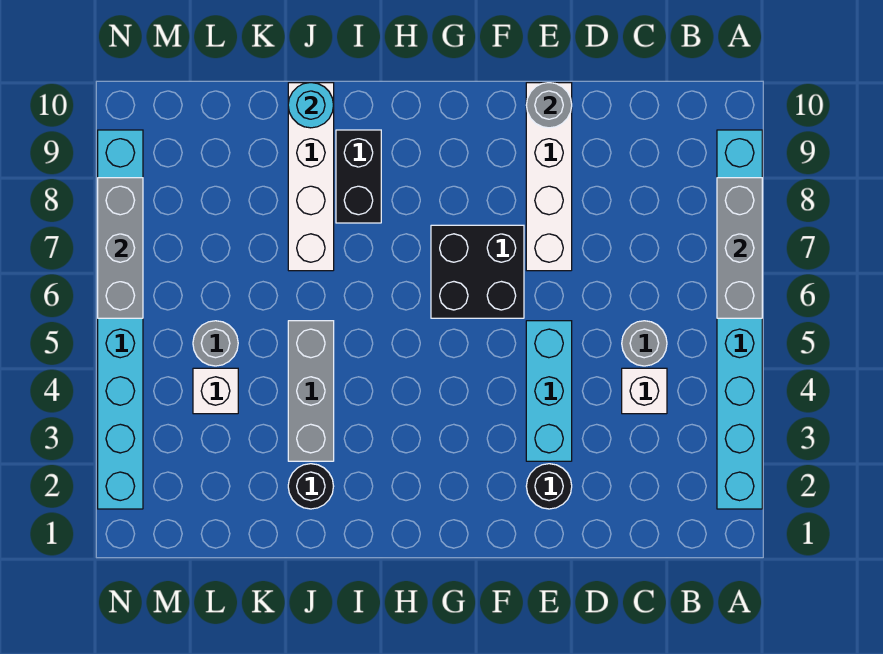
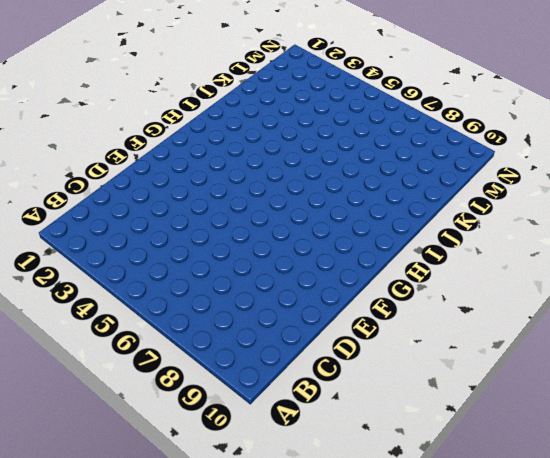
none -> cyan brick A2:A9 level 1
none -> white brick C4 level 1
none -> grey round brick C5 level 1

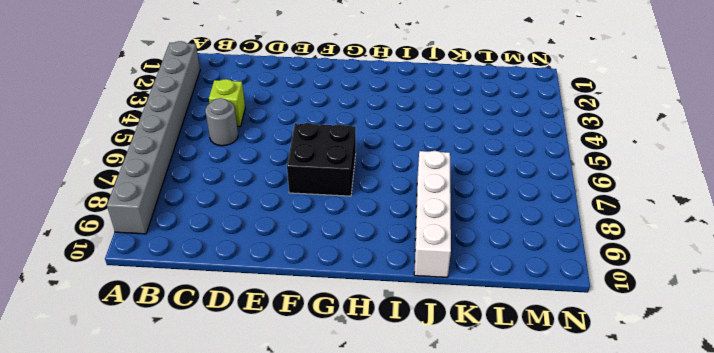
grey brick A2:A9 level 1 -> cyan brick A2:A9 level 1
lime brick C4 level 1 -> white brick C4 level 1
none -> black round brick E2 level 1
none -> cyan brick E3:E5 level 1
none -> white brick E7:E10 level 1

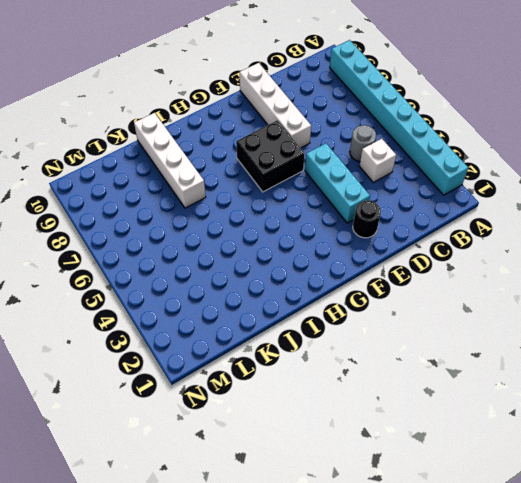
none -> black brick I8:I9 level 1
none -> black round brick J2 level 1
none -> grey brick J3:J5 level 1

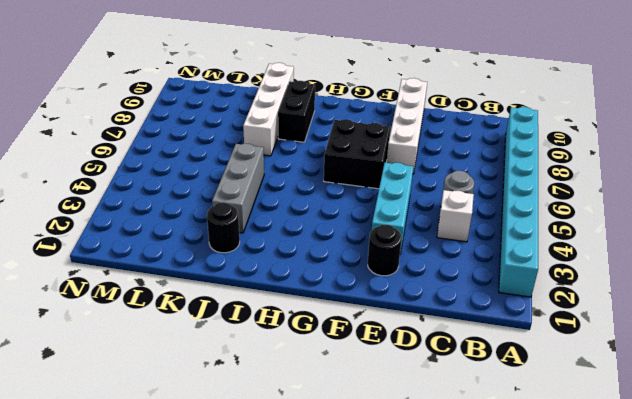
none -> white brick L4 level 1
none -> grey round brick L5 level 1
none -> cyan brick N2:N9 level 1

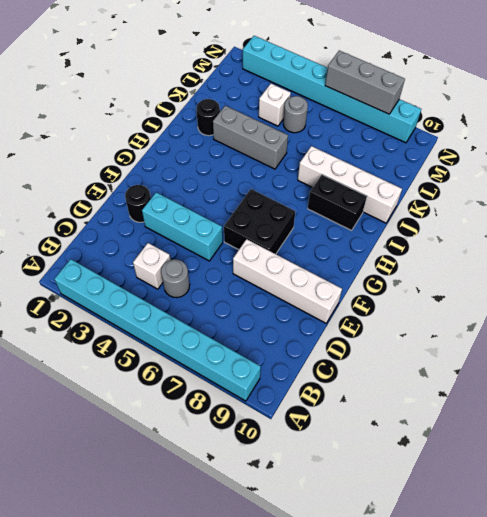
none -> grey brick A6:A8 level 2
none -> grey round brick E10 level 2
none -> cyan round brick J10 level 2

